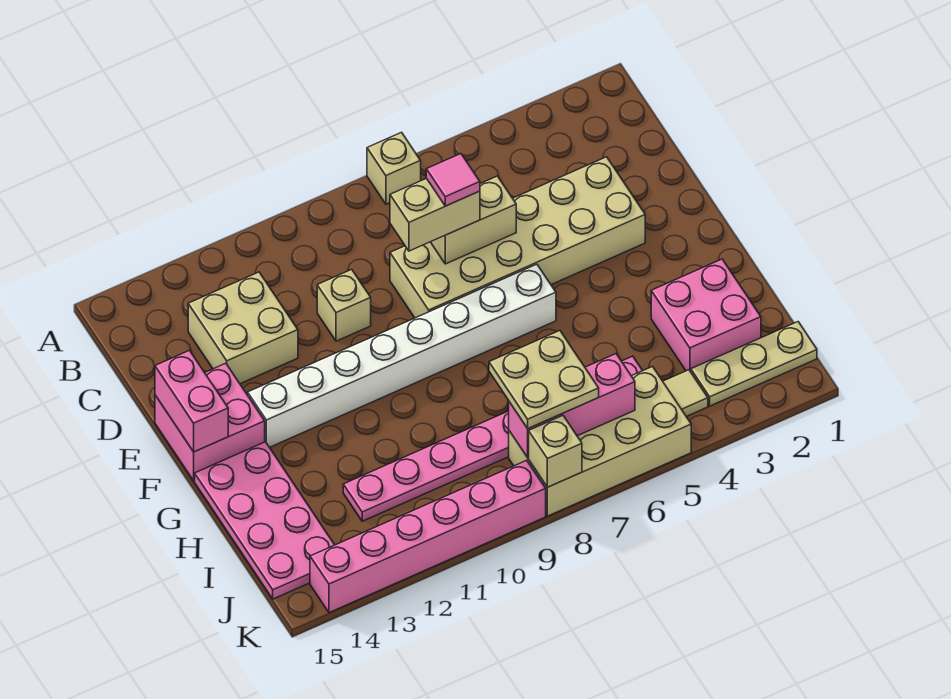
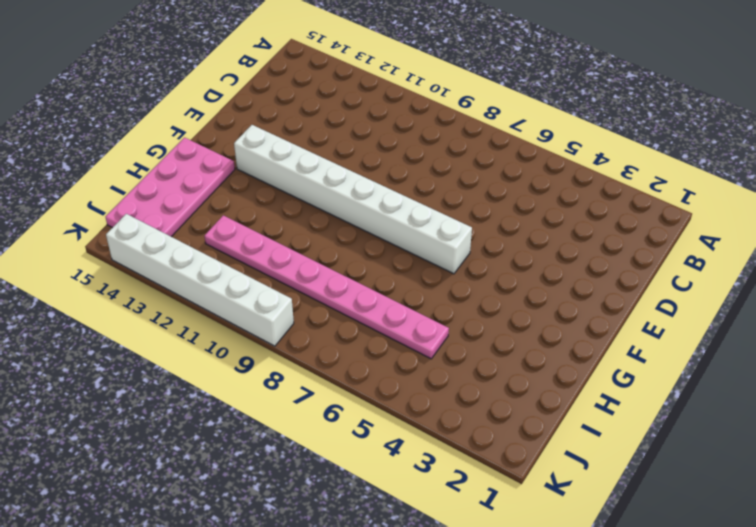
white brick K9:K14 level 1 -> pink brick K9:K14 level 1
none -> tan brick A7 level 1
none -> tan brick C12:D13 level 1
none -> tan brick D3:E8 level 1

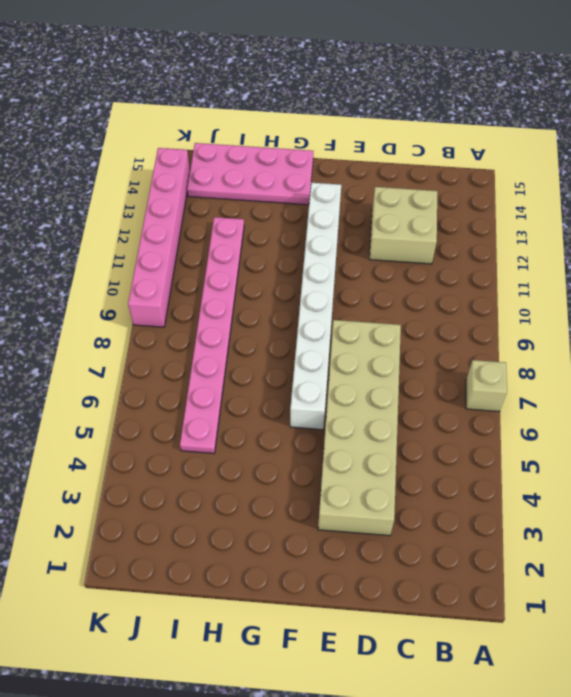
none -> tan brick D10 level 1
none -> pink brick E14:F15 level 1
none -> pink brick H2:I3 level 1

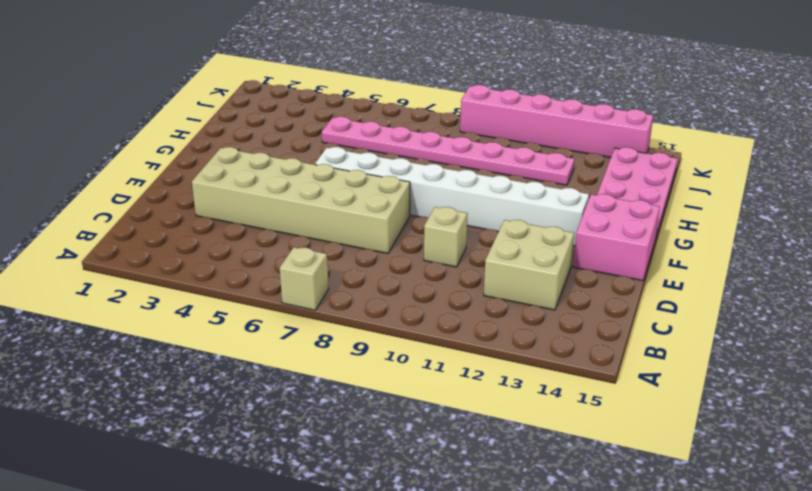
none -> pink brick H2:I3 level 1
none -> tan plate J1:J3 level 1
none -> tan tile J4 level 1

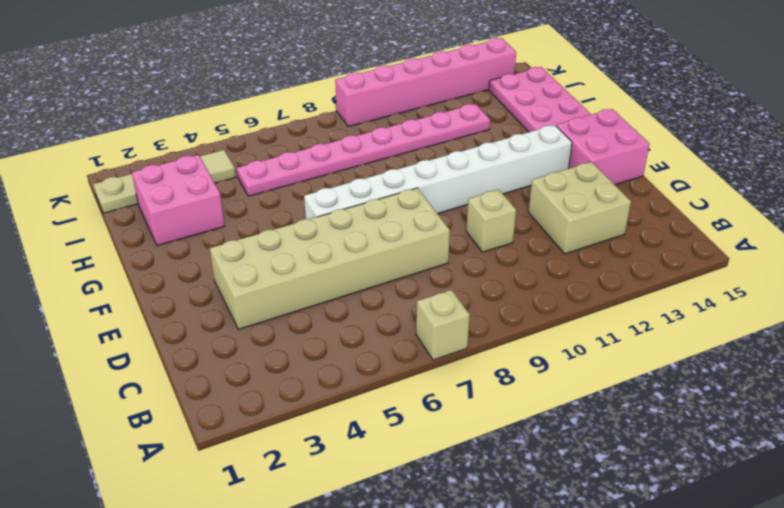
none -> tan brick J5:K8 level 1
none -> tan brick D6:D7 level 2
none -> pink brick E15:F15 level 2

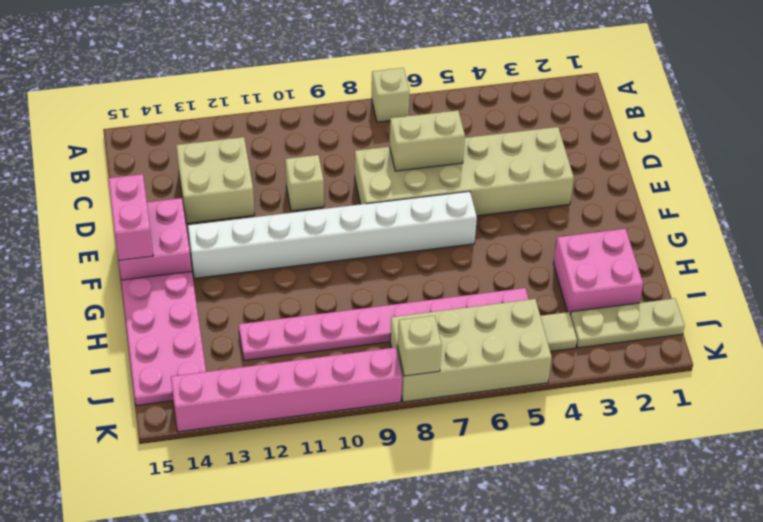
none -> pink brick J6:J8 level 2
none -> tan brick D7:D8 level 3
none -> tan plate I7:J8 level 3

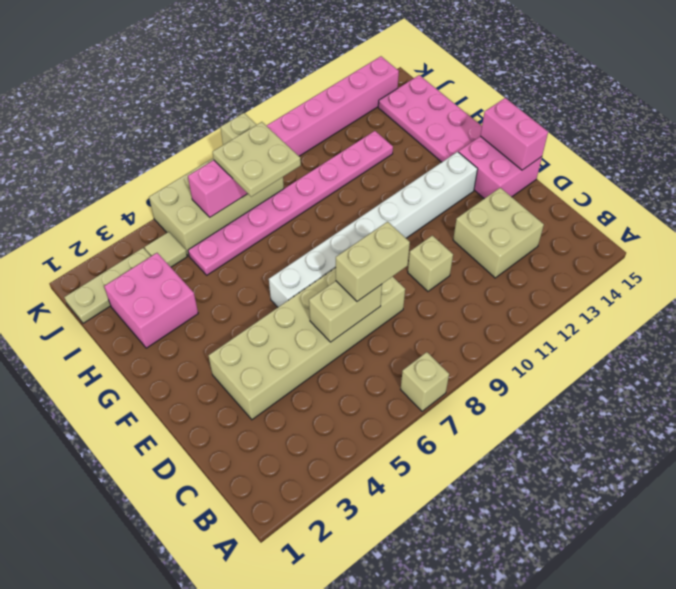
none -> pink tile D7 level 4

